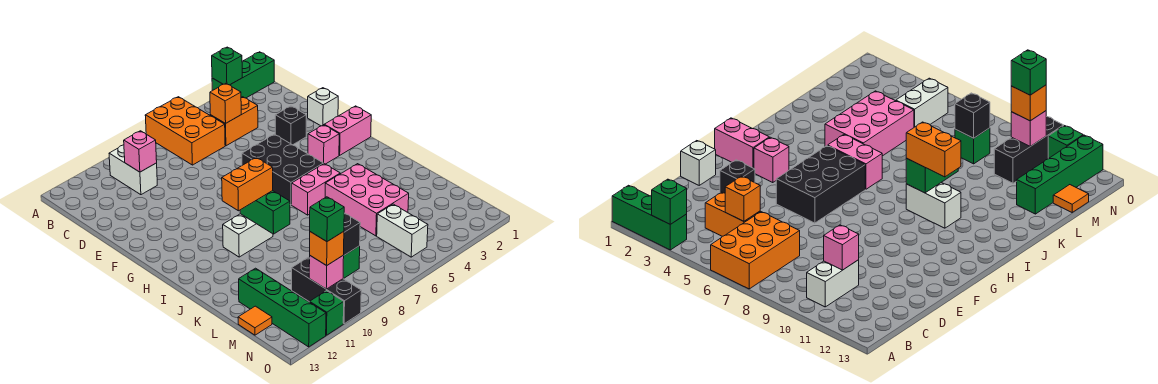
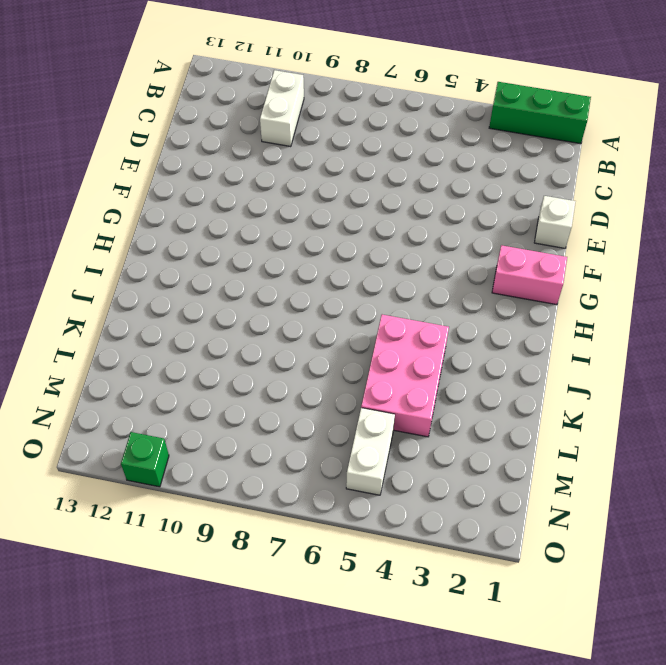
none -> orange brick A6:C7 level 1
none -> orange brick C4:C5 level 1
none -> black brick E3 level 1

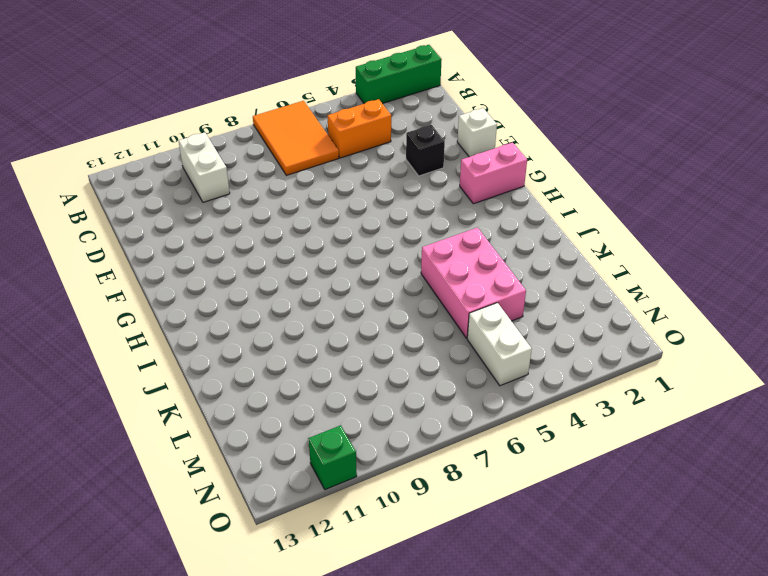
orange tile A6:C7 level 1 -> orange brick A6:C7 level 1
none -> black brick F5:H6 level 1
none -> pink brick G3 level 1
none -> pink brick I5:I6 level 1

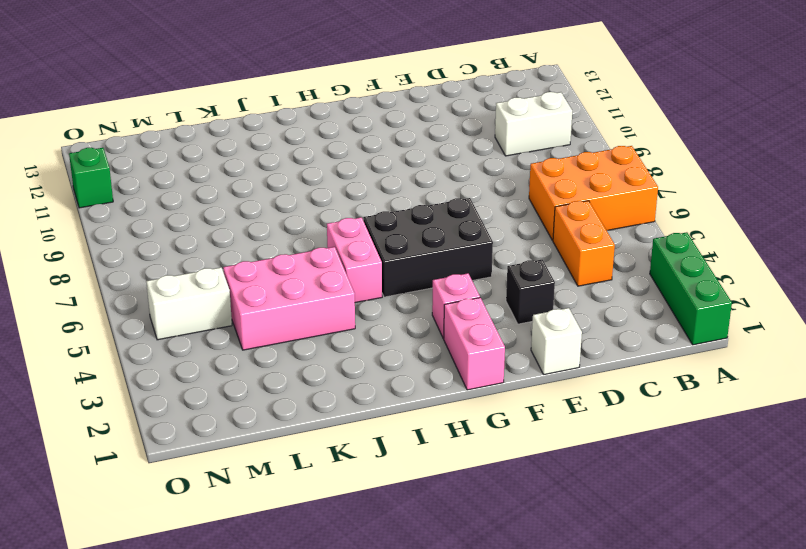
none -> white brick I9:I10 level 1
none -> green brick L12:O12 level 1
none -> green brick M8 level 1

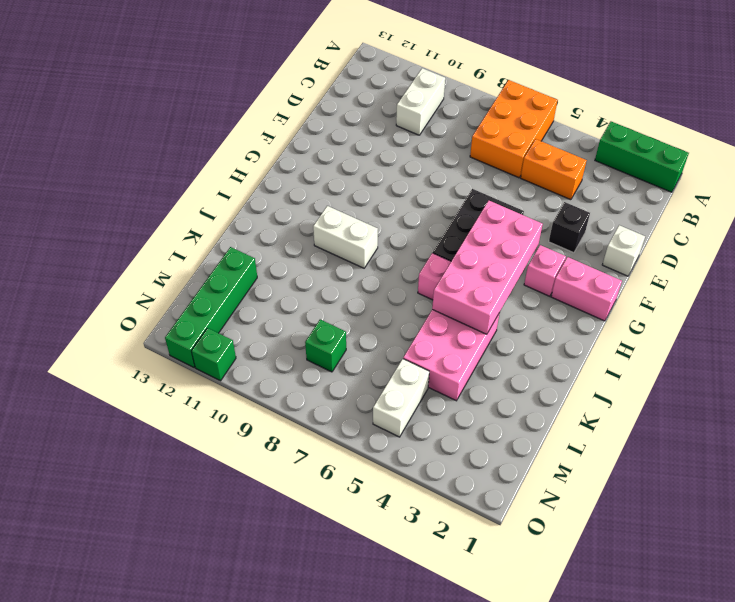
pink brick G4:J5 level 2 -> none
none -> black brick M10:O10 level 1
none -> orange tile M13 level 1
none -> green brick A3 level 2

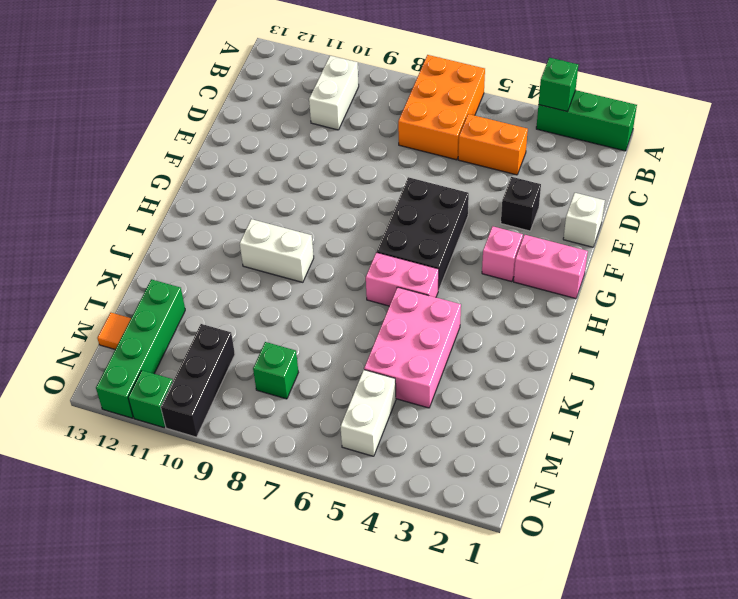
none -> orange brick C5 level 2
none -> pink brick C10 level 2
none -> green brick I9:J9 level 2

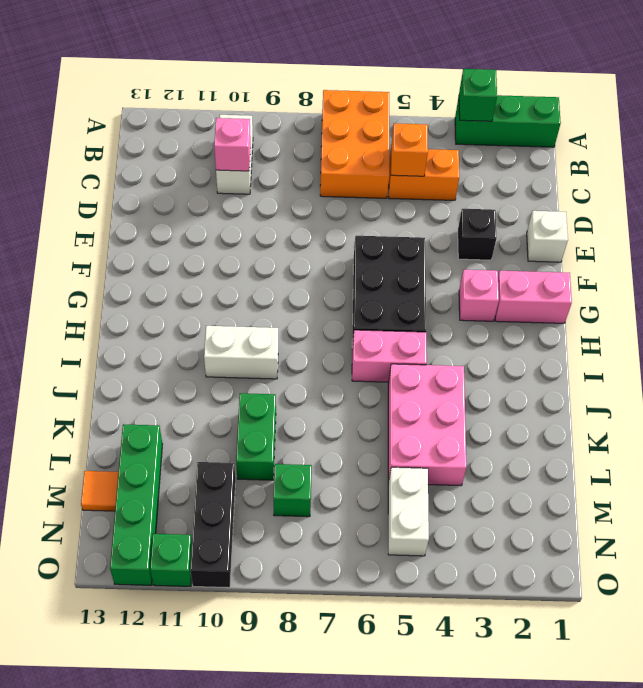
green brick K9:L9 level 1 -> green brick I9:J9 level 2
none -> black brick M8 level 2
none -> pink brick N10 level 2
none -> orange brick I9:I10 level 3

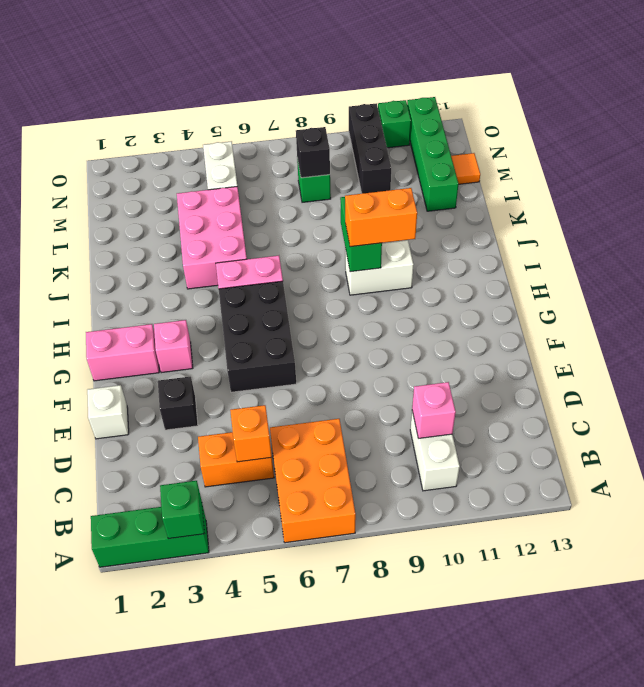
none -> pink brick N10 level 2
none -> orange brick N10 level 3
none -> green brick N10 level 4

